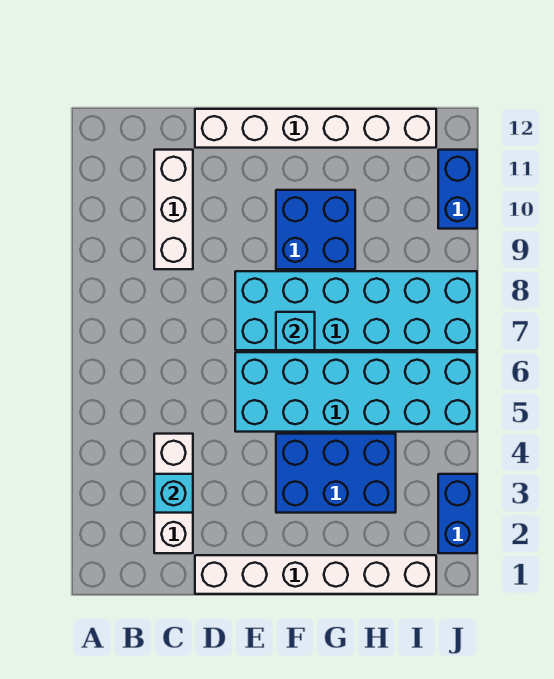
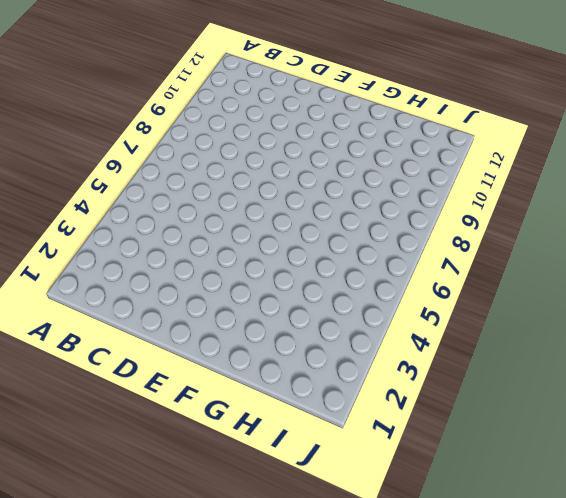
none -> white brick C2:C4 level 1
none -> white brick C9:C11 level 1
none -> white brick D1:I1 level 1

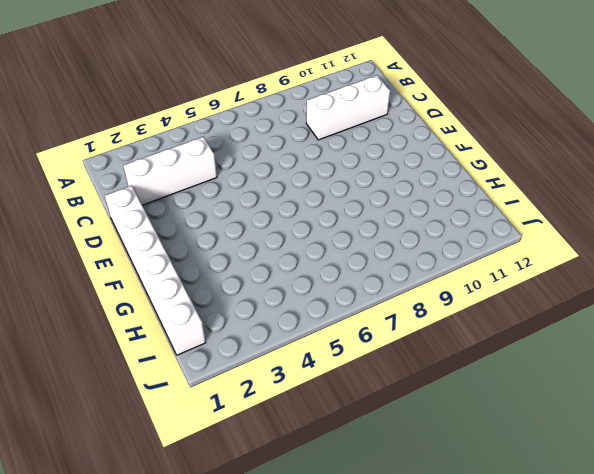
none -> white brick D12:I12 level 1
none -> cyan brick E5:J6 level 1
none -> cyan brick E7:J8 level 1

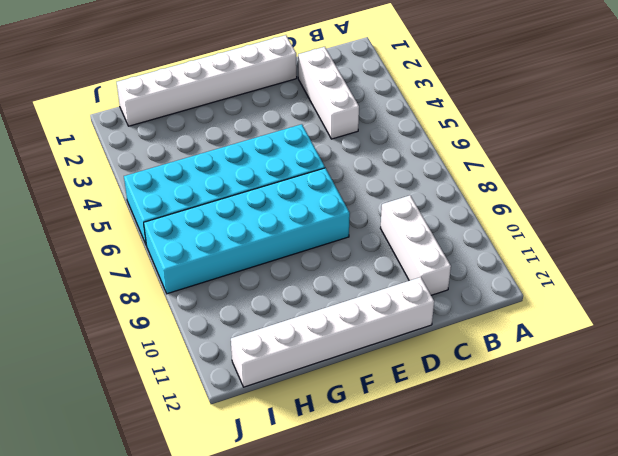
none -> blue brick F3:H4 level 1
none -> blue brick F9:G10 level 1
none -> blue brick J2:J3 level 1

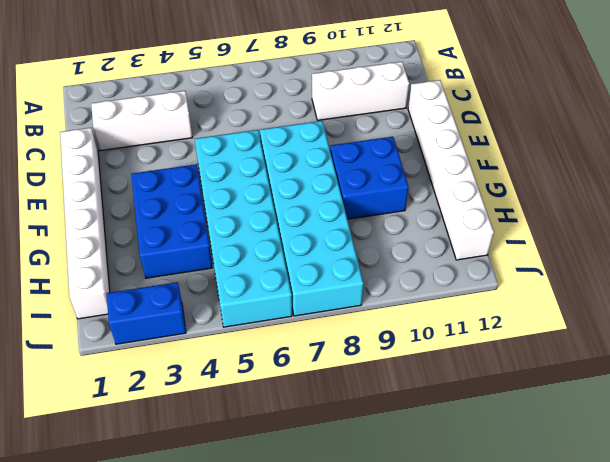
none -> blue brick J10:J11 level 1
none -> cyan brick C3 level 2
none -> cyan brick F7 level 2

